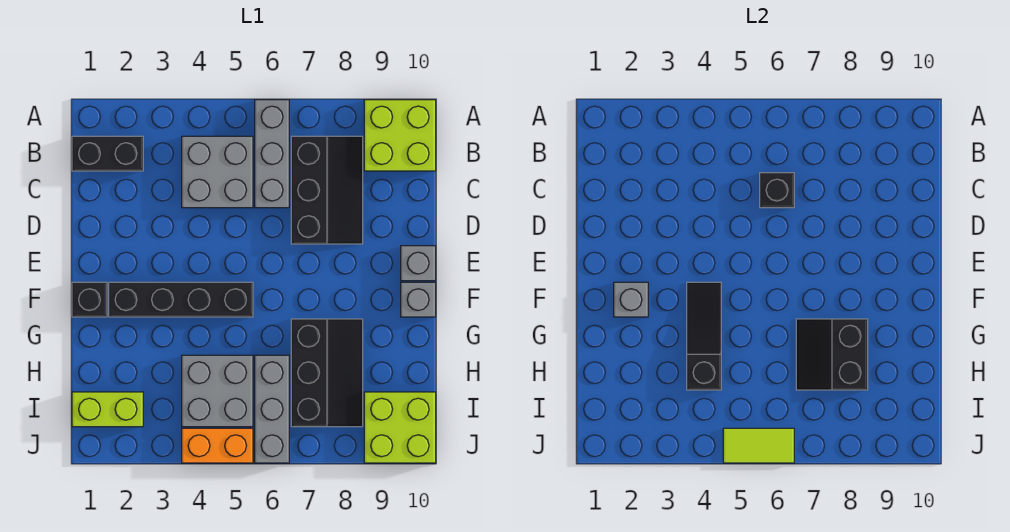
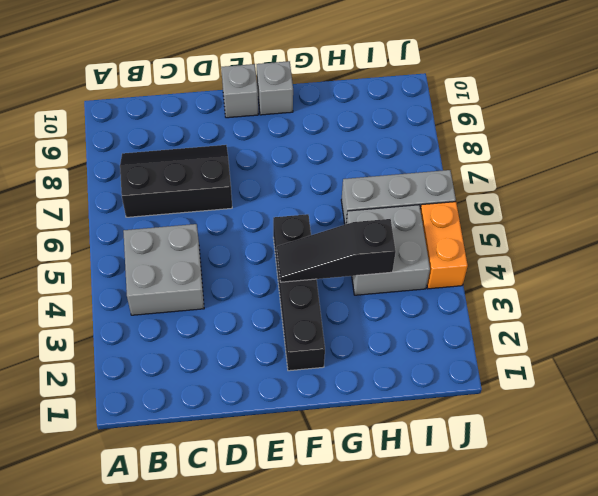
none -> grey brick A6:C6 level 1
none -> lime brick A9:B10 level 1
none -> black brick B1:B2 level 1

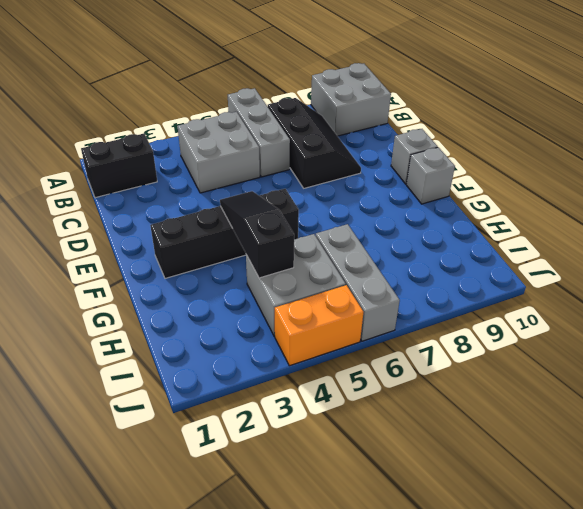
grey brick A9:B10 level 1 -> lime brick A9:B10 level 1
none -> black brick F1 level 1
none -> black slope G7:I8 level 1 top 7
none -> lime brick I1:I2 level 1

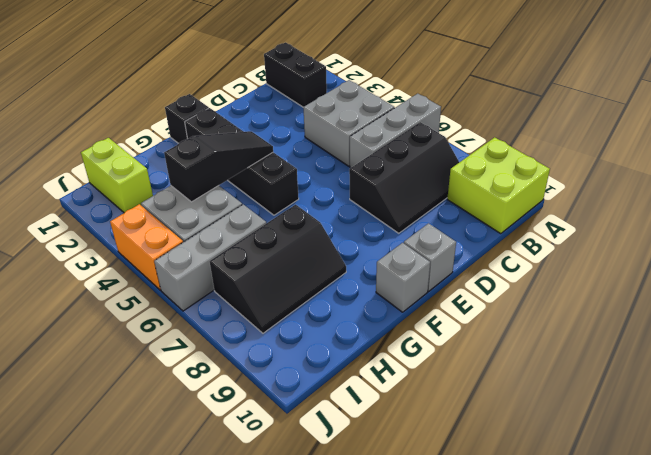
none -> lime brick I9:J10 level 1
none -> black brick C6 level 2
none -> grey brick F2 level 2

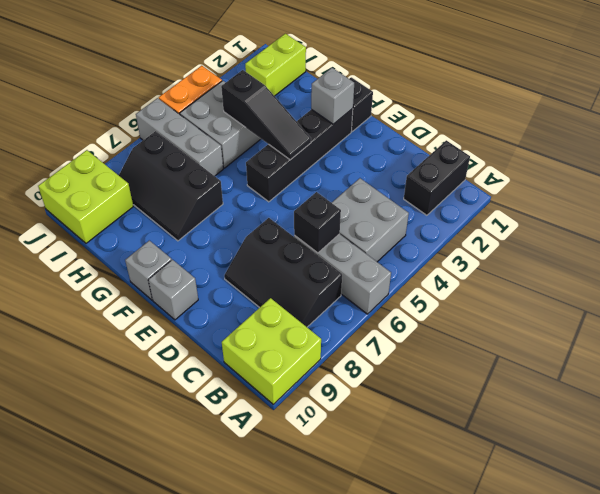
none -> black slope G7:H8 level 2 top 8
none -> lime tile J5:J6 level 2

